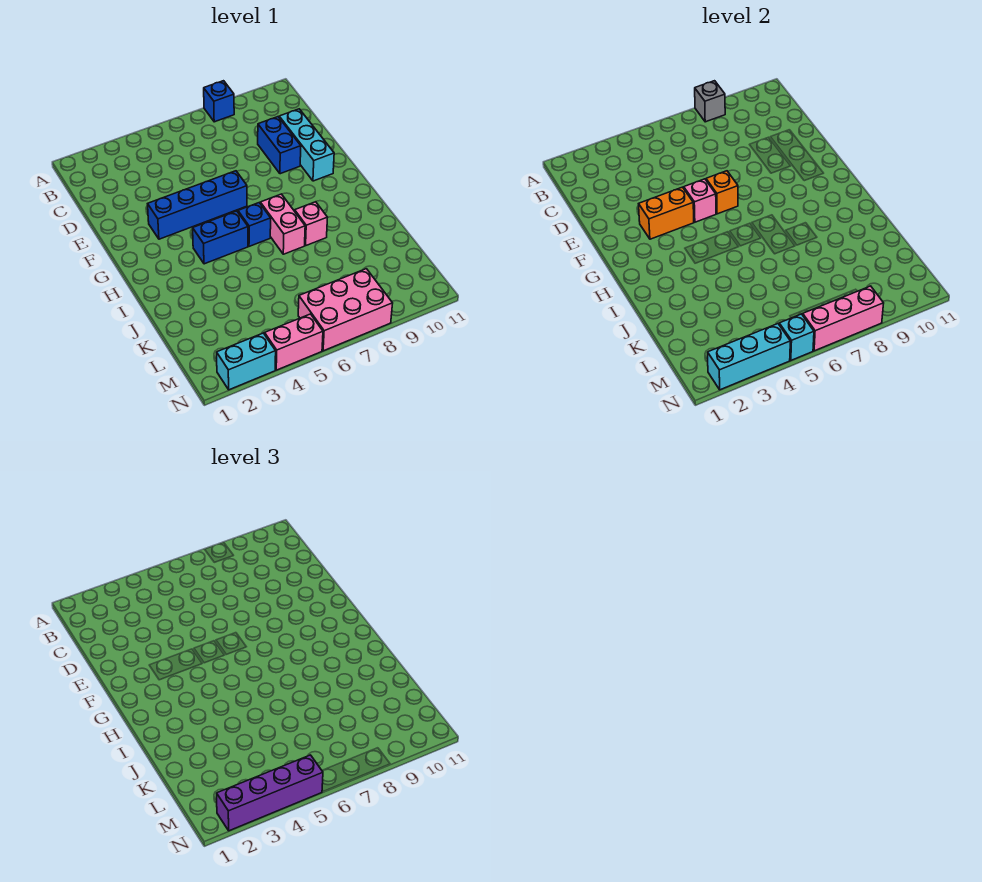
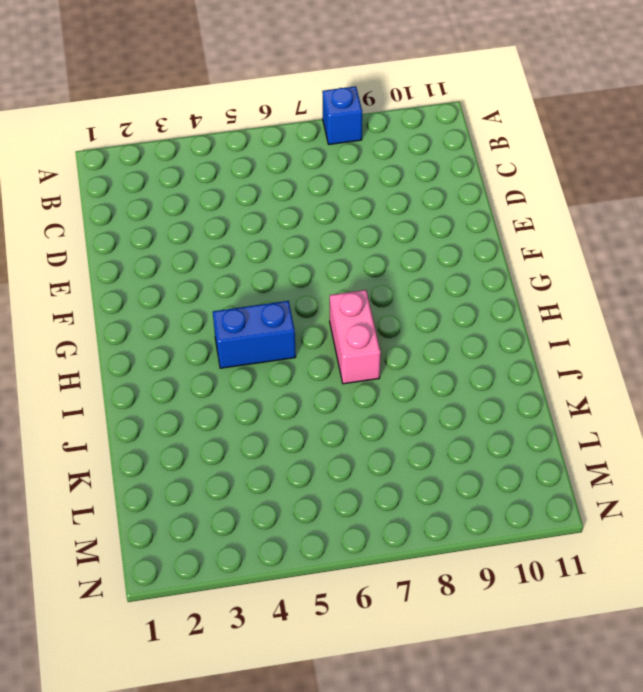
none -> blue brick D9:E9 level 1
none -> cyan brick D10:F10 level 1
none -> blue brick F3:F6 level 1

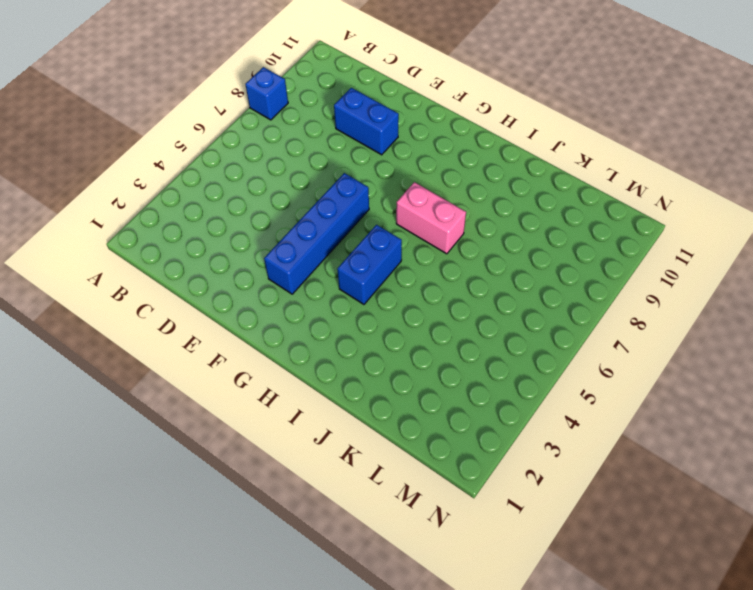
none -> cyan brick D10:F10 level 1
none -> blue brick H6 level 1
none -> pink brick I8 level 1

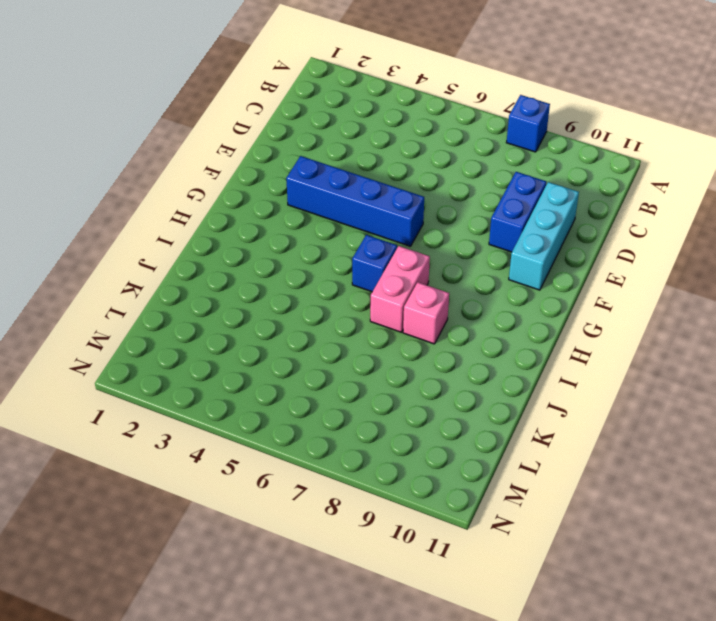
none -> blue brick H4:H5 level 1
none -> pink brick M6:N8 level 1
none -> cyan brick N2:N3 level 1

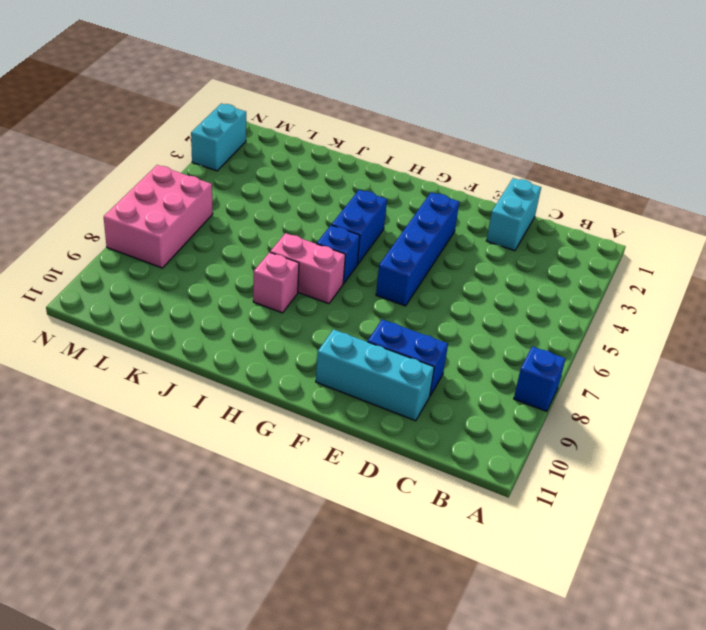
cyan brick D1:D2 level 1 -> none
none -> pink brick N4:N5 level 1
none -> grey brick A8 level 2
none -> orange brick F3:F4 level 2

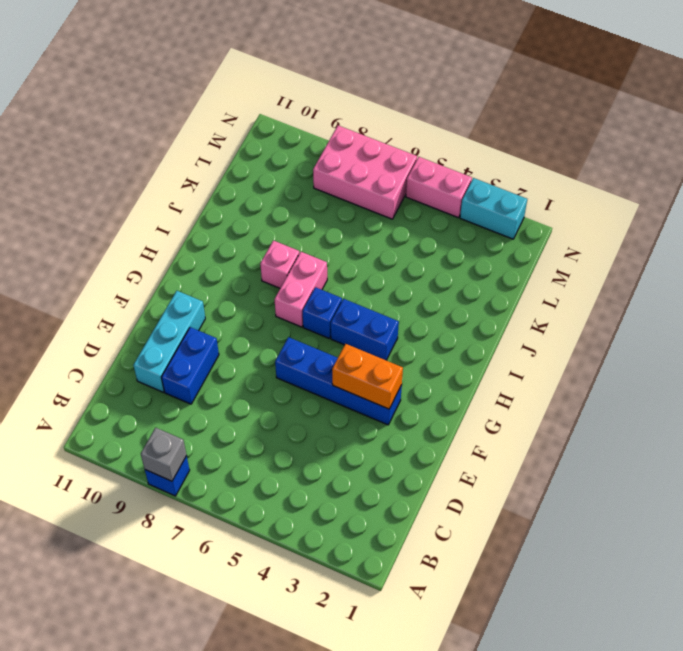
none -> pink brick F5 level 2
none -> orange brick F6 level 2
none -> cyan brick N2:N4 level 2

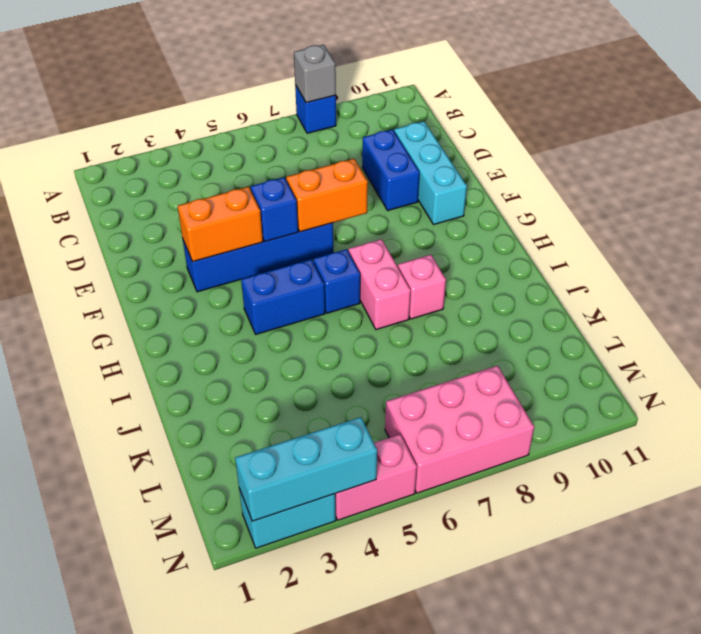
blue brick F5 level 2 -> pink brick F5 level 2
orange brick F6:F7 level 2 -> orange brick F6 level 2
none -> cyan brick N5 level 2
none -> pink brick N6:N8 level 2
none -> purple brick N2:N5 level 3

